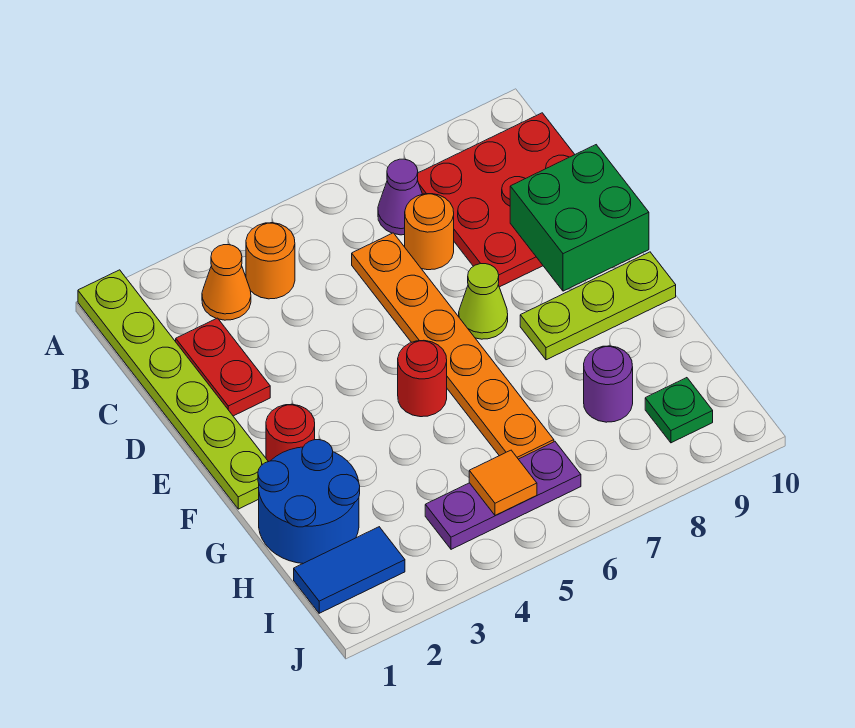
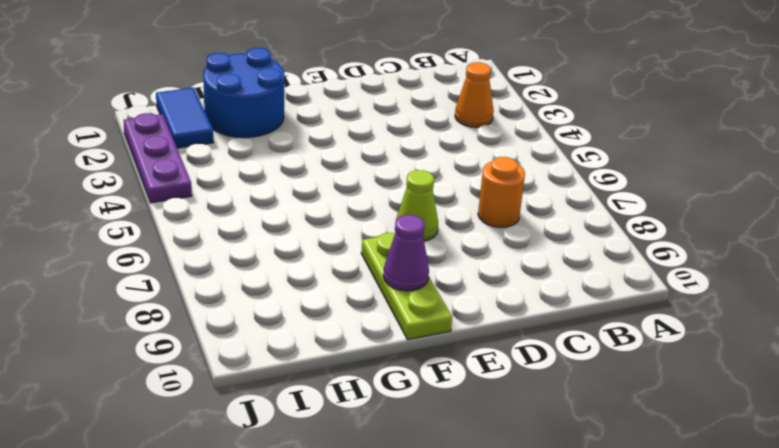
purple cone F9 level 2 -> purple cone B7 level 1
purple plate J2:J4 level 1 -> purple plate I4:I6 level 1
none -> lime plate A1:F1 level 1
none -> orange round brick B4 level 1
none -> red plate B8:D10 level 1

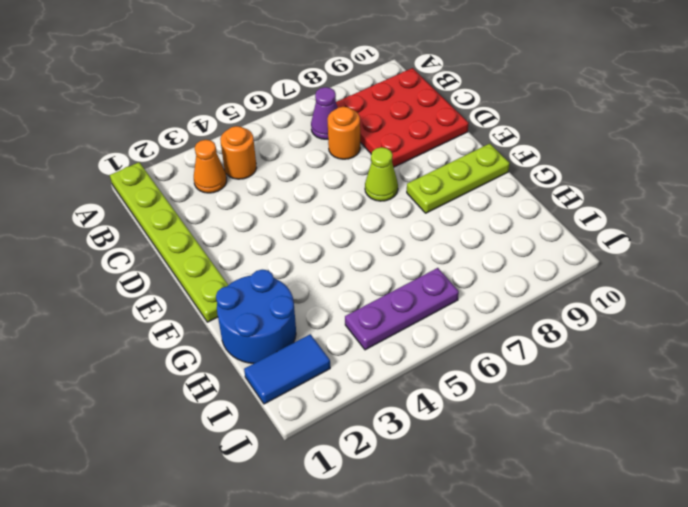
none -> red plate C2:D2 level 1
none -> orange plate C6:H6 level 1
none -> red round brick F2 level 1

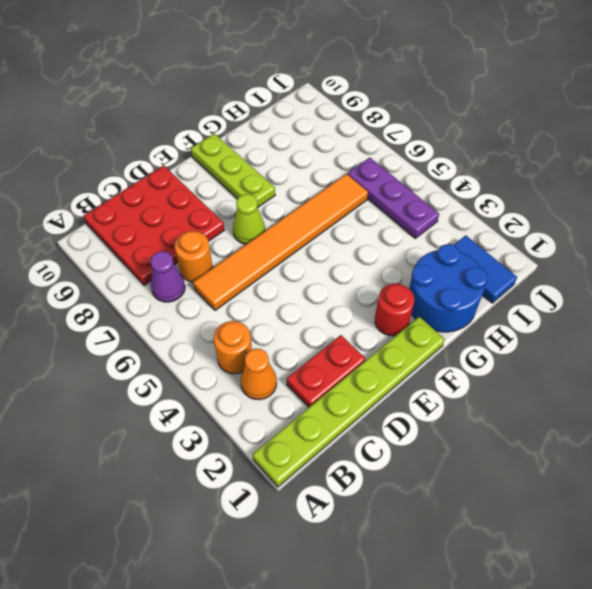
orange tile C6:H6 level 1 -> orange plate C6:H6 level 1
none -> red round brick F5 level 1
none -> purple round brick H8 level 1
none -> green plate I9 level 1

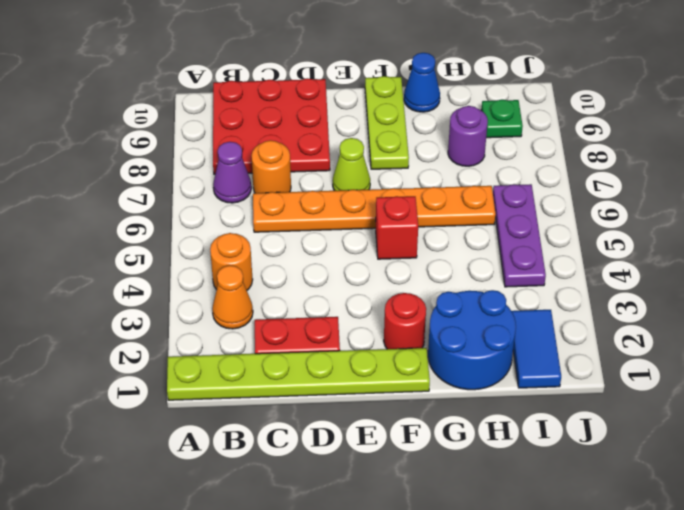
red brick F5 level 1 -> red round brick F5 level 1
blue cone G10 level 1 -> none
none -> green brick D9:E10 level 2
none -> orange tile I5 level 2

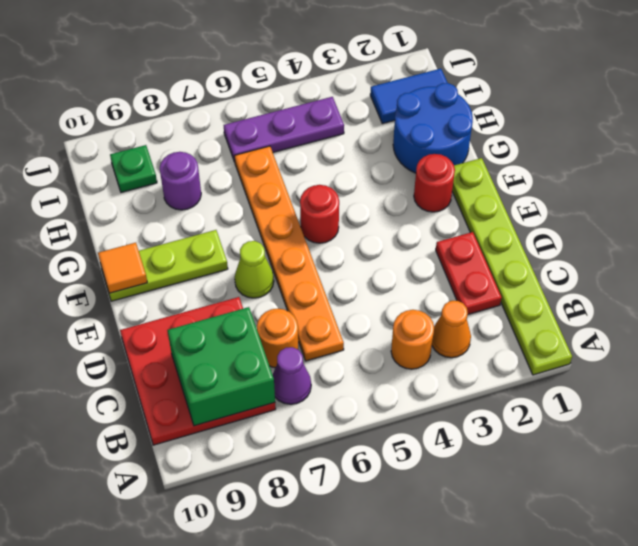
green brick B8:C9 level 2 -> green brick D9:E10 level 2
orange tile F10 level 2 -> orange tile I5 level 2

